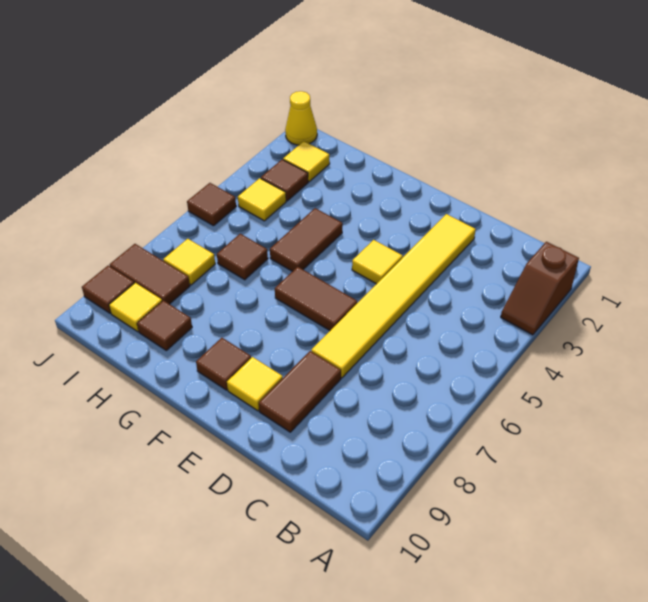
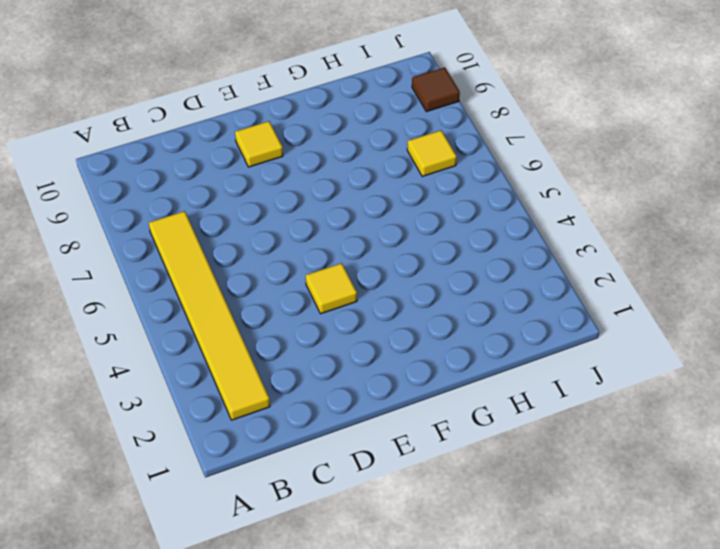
yellow tile B2:B7 level 1 -> yellow tile D2:D7 level 1
none -> brown slope A2:A3 level 1 top 2
none -> brown tile D8:D9 level 1
none -> brown tile E6:F6 level 1

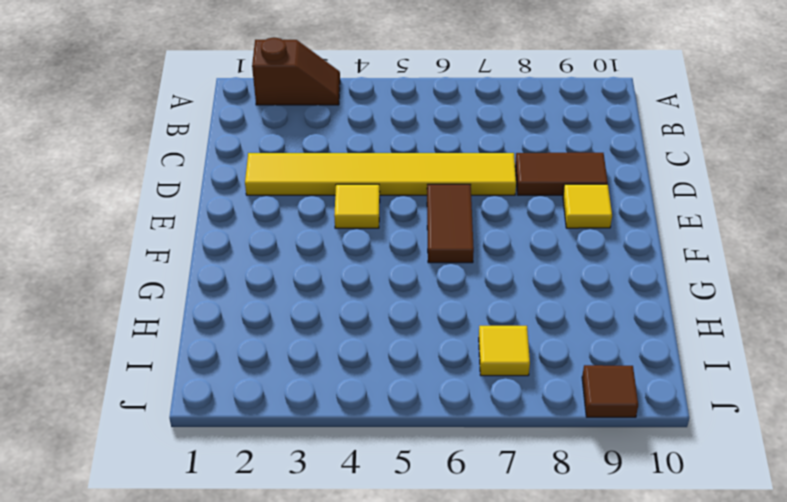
none -> brown tile F9 level 1
none -> brown tile G4:G5 level 1
none -> brown tile H6 level 1

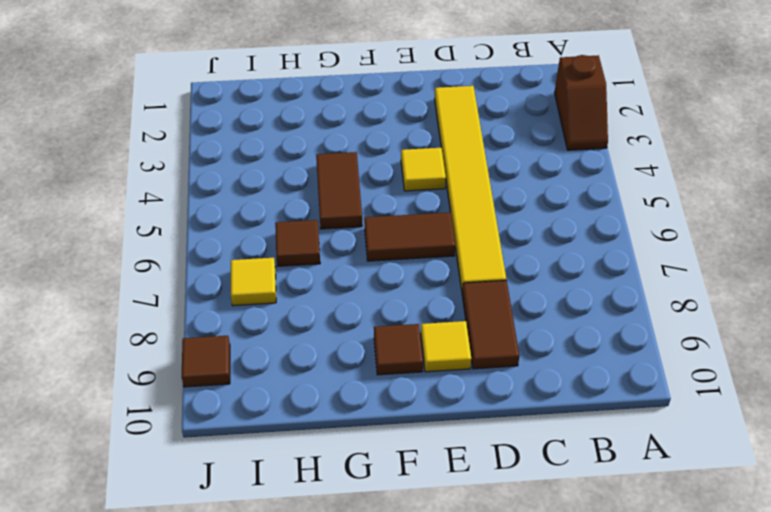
none -> brown tile H9 level 1
none -> yellow tile I2 level 1
none -> brown tile I3 level 1

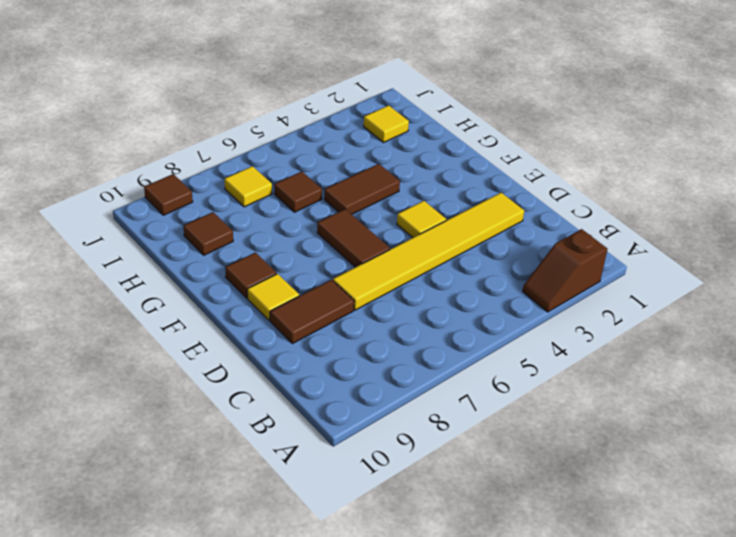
none -> brown tile I3 level 1
none -> yellow tile I4 level 1
none -> brown tile I8:J8 level 1

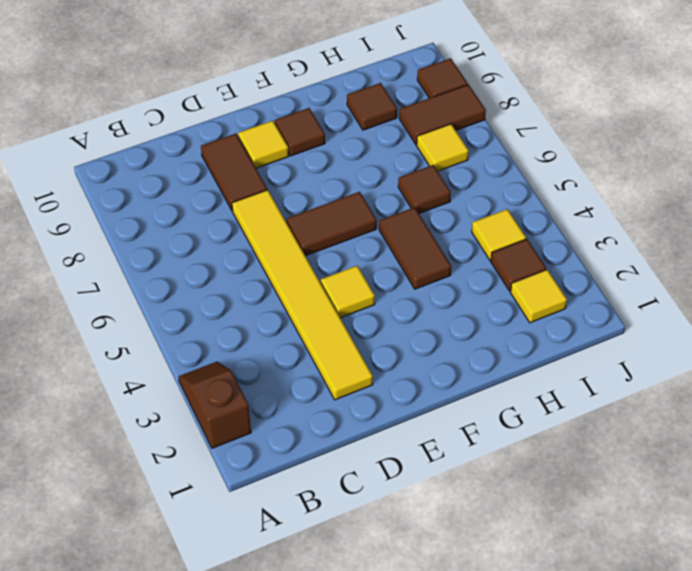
none -> yellow tile I9 level 1
none -> yellow cone J1 level 1
none -> brown tile J5 level 1

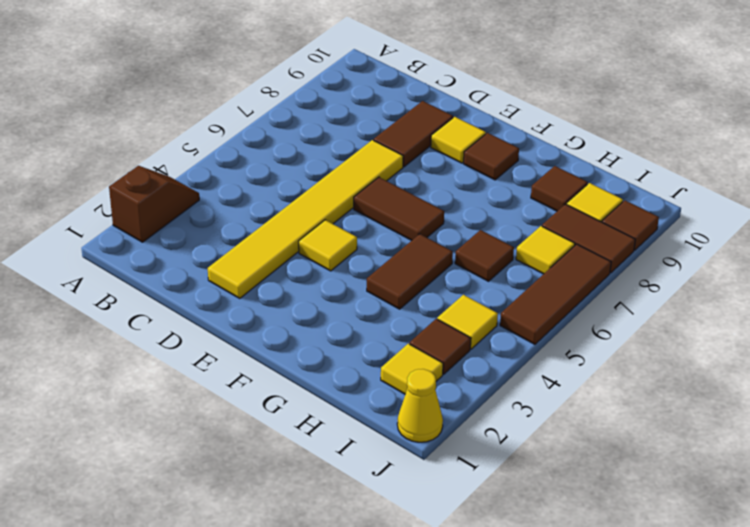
brown tile J5:J7 level 1 -> brown tile J5 level 1

